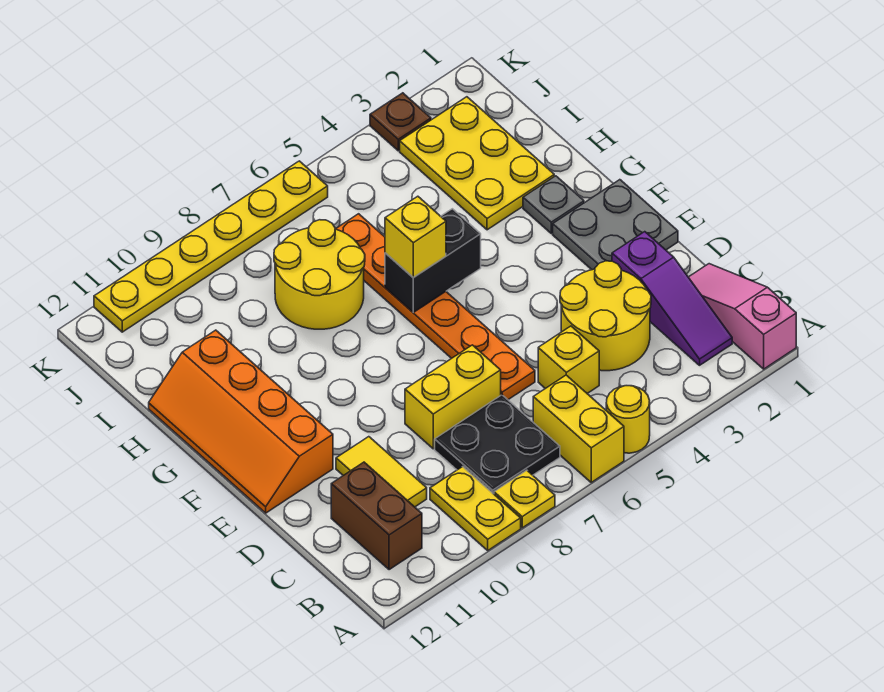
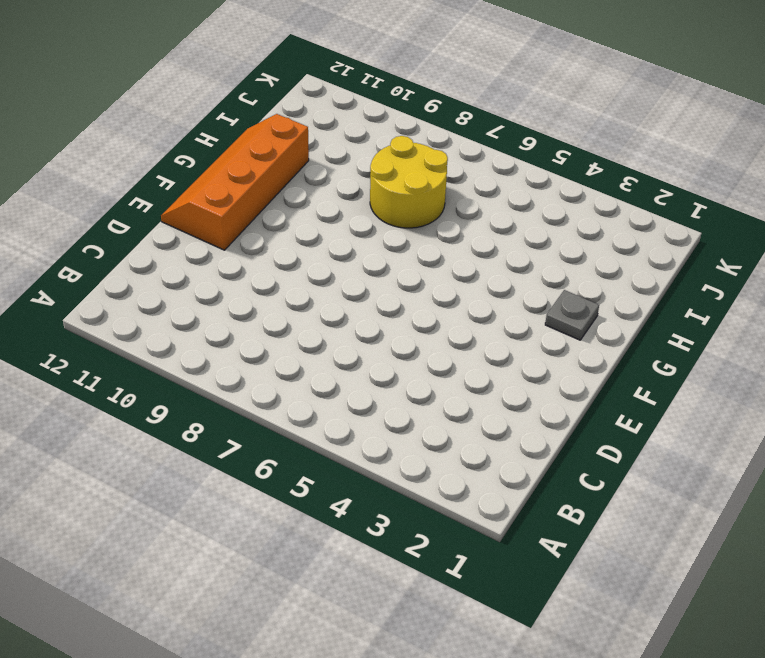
none -> pink slope A1:C1 level 1 top A
none -> yellow round brick A5 level 1
none -> yellow brick A6:B6 level 1

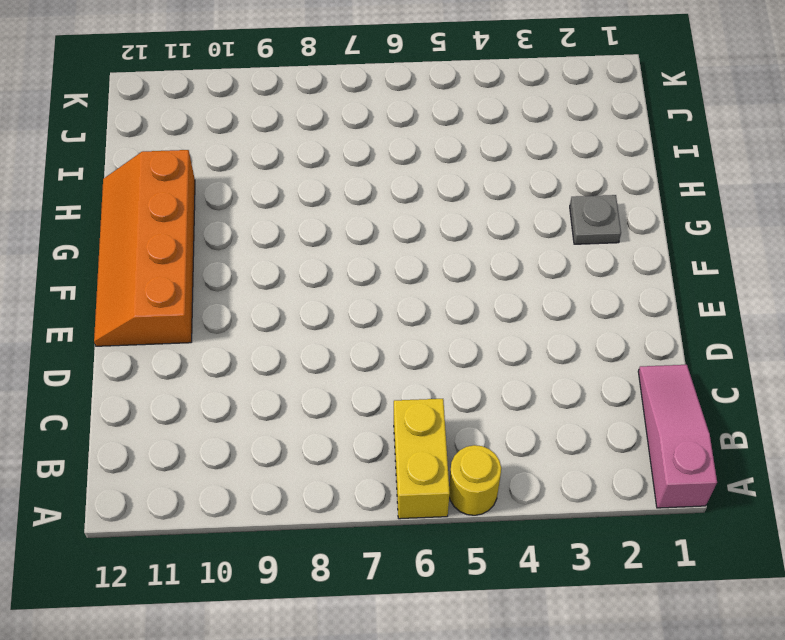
none -> yellow plate A8 level 1
none -> yellow plate A9:B9 level 1
none -> purple slope B2:D2 level 1 top D

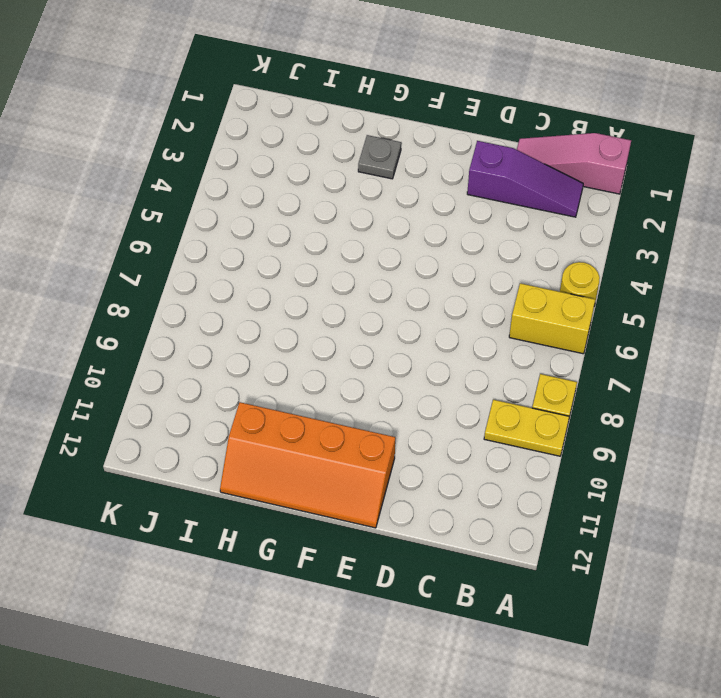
none -> black plate B7:C8 level 1
none -> brown brick B11:C11 level 1
none -> yellow round brick C3:D4 level 1

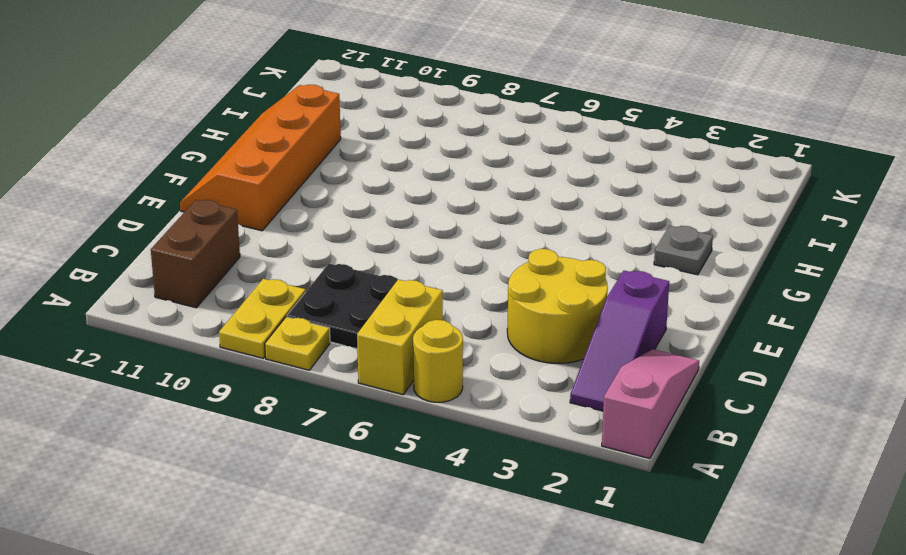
none -> yellow brick C5 level 1
none -> yellow tile C10:D10 level 1
none -> orange plate D6:I6 level 1

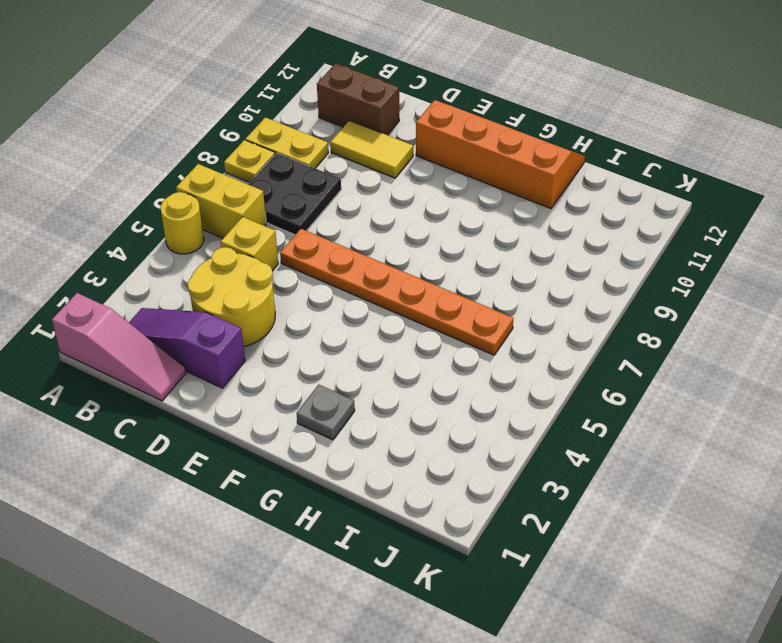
none -> yellow brick D7:D8 level 1
none -> grey plate E1:F2 level 1
none -> yellow plate H2:J3 level 1

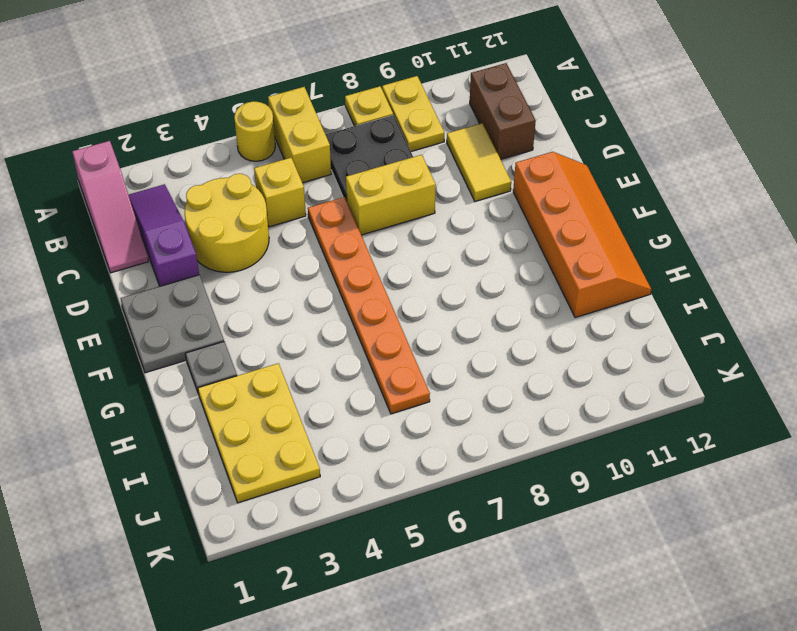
none -> yellow round brick H7:I8 level 1
none -> brown plate K3 level 1
none -> yellow plate K6:K11 level 1

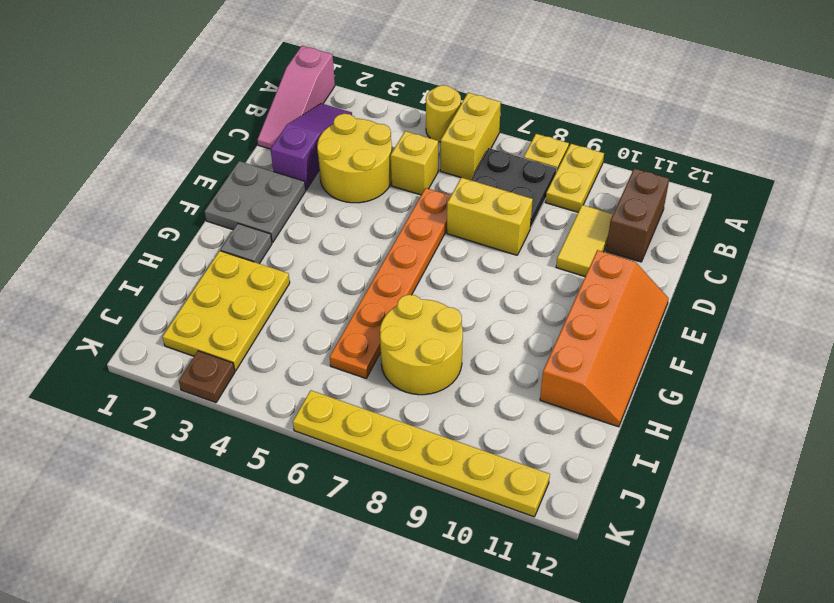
none -> black brick G5:G6 level 2
none -> yellow brick G6 level 3

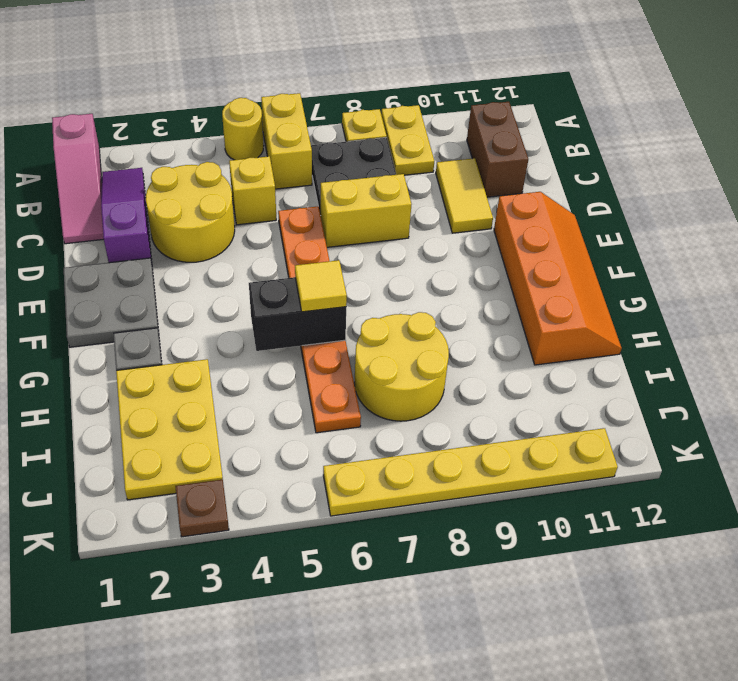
yellow tile G6 level 3 -> yellow brick G6 level 3

